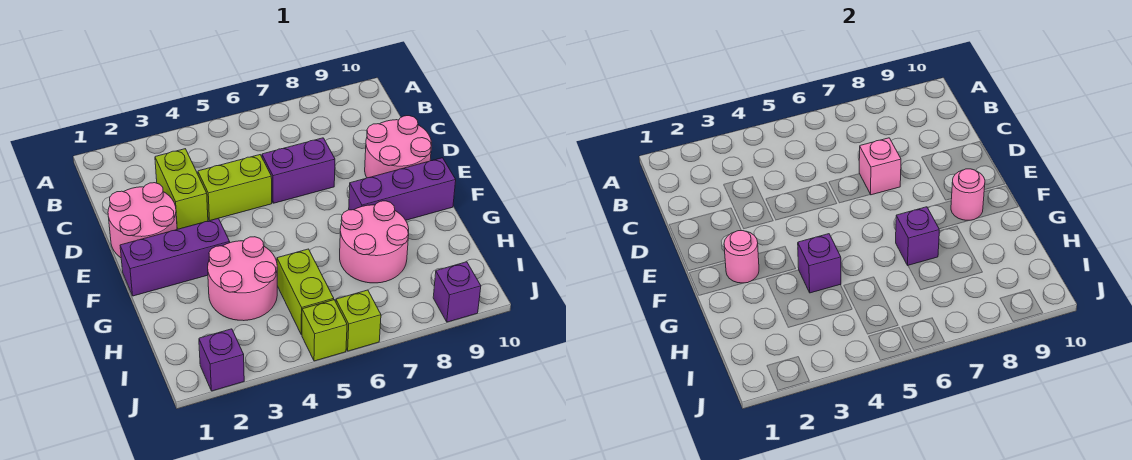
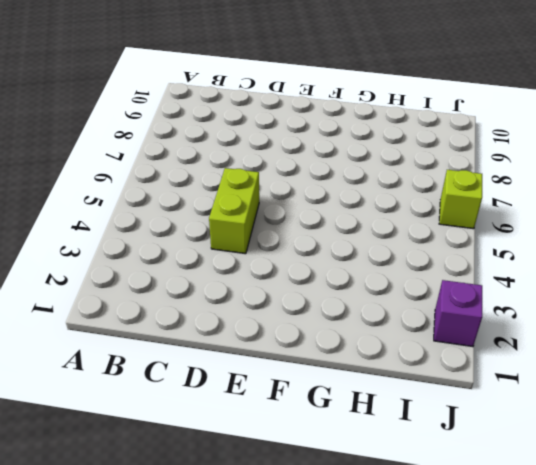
none -> lime brick C3:D3 level 1
none -> pink round brick D1:E2 level 1
none -> purple brick D6:D7 level 1

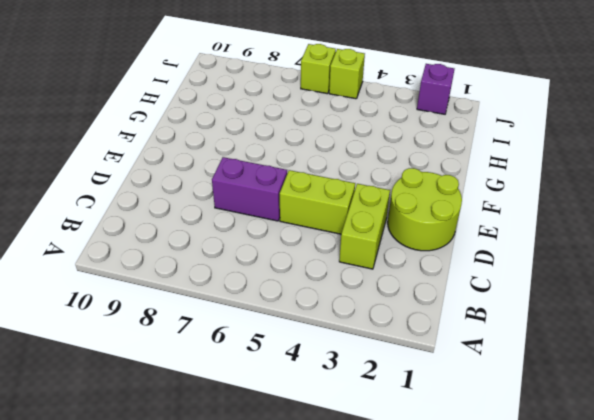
lime round brick D1:E2 level 1 -> pink round brick D1:E2 level 1
none -> pink round brick D9:E10 level 1
none -> purple brick F1:F3 level 1
none -> purple brick F8:F10 level 1

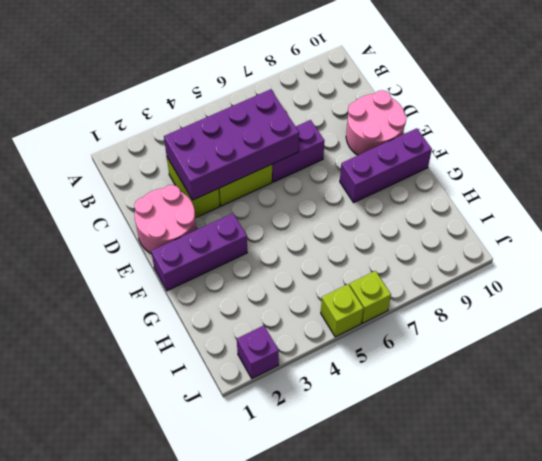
purple brick C3:D6 level 2 -> none
none -> pink round brick G3:H4 level 1
none -> pink round brick G7:H8 level 1
none -> lime brick H5:I5 level 1

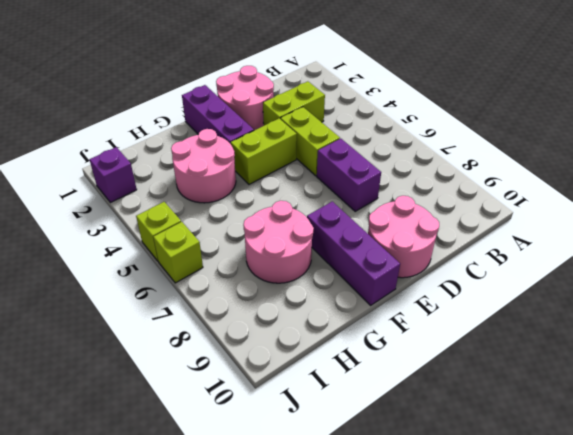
lime brick E4:F4 level 1 -> lime brick H5:I5 level 1
none -> purple brick J9 level 1
none -> pink brick D7 level 2
none -> pink round brick F2 level 2

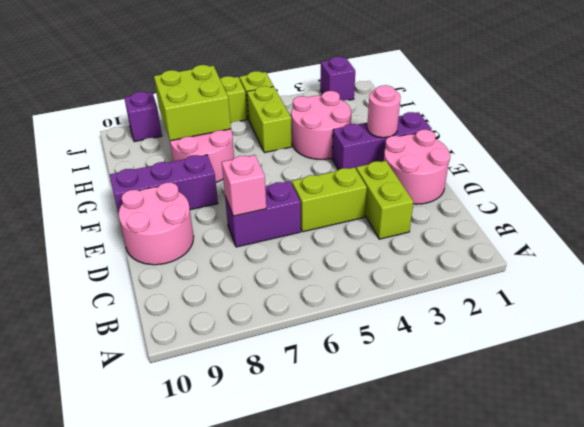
lime brick H7:I8 level 2 -> none
none -> pink round brick F9 level 2
none -> purple brick G4 level 2
none -> purple brick G7 level 2

